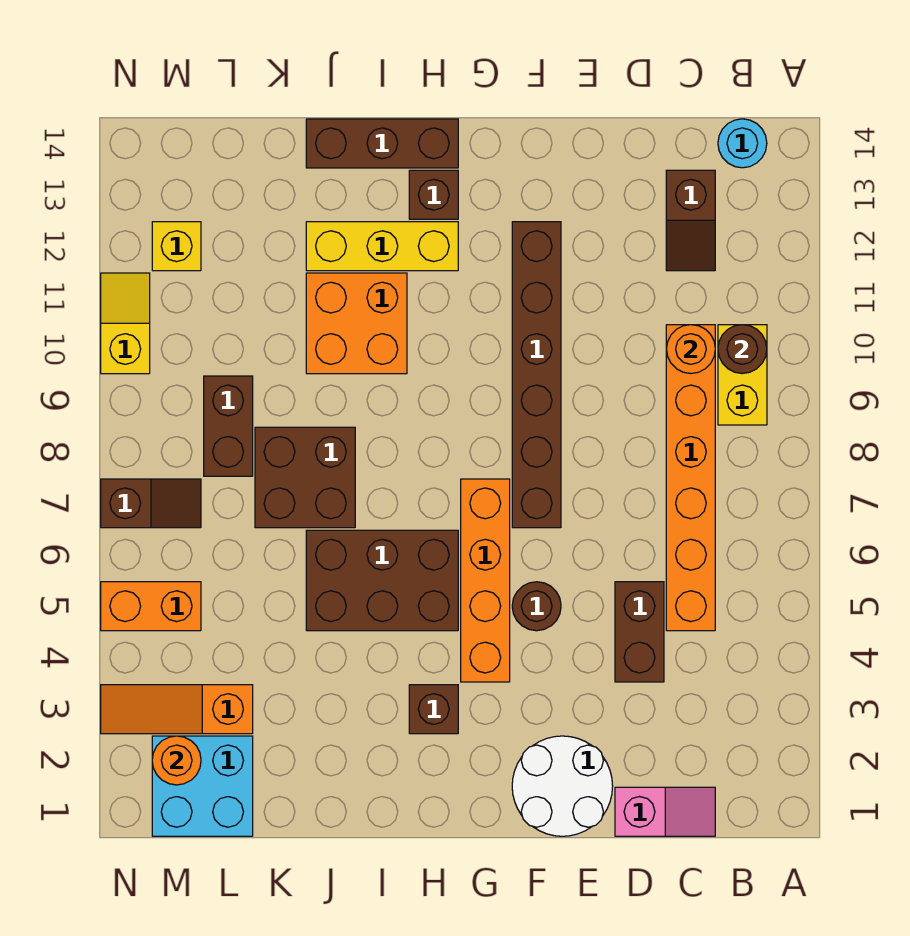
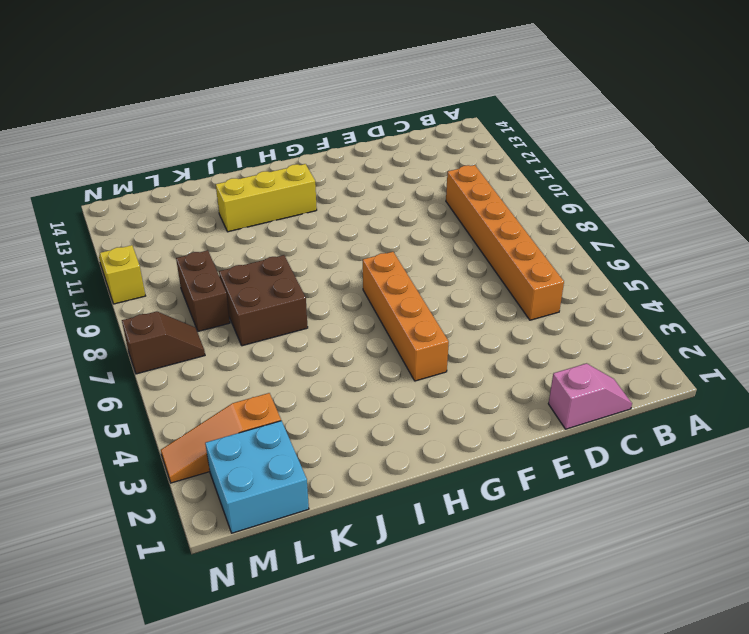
none -> yellow brick B9:B10 level 1
none -> cyan round brick B14 level 1
none -> brown slope C12:C13 level 1 top 13

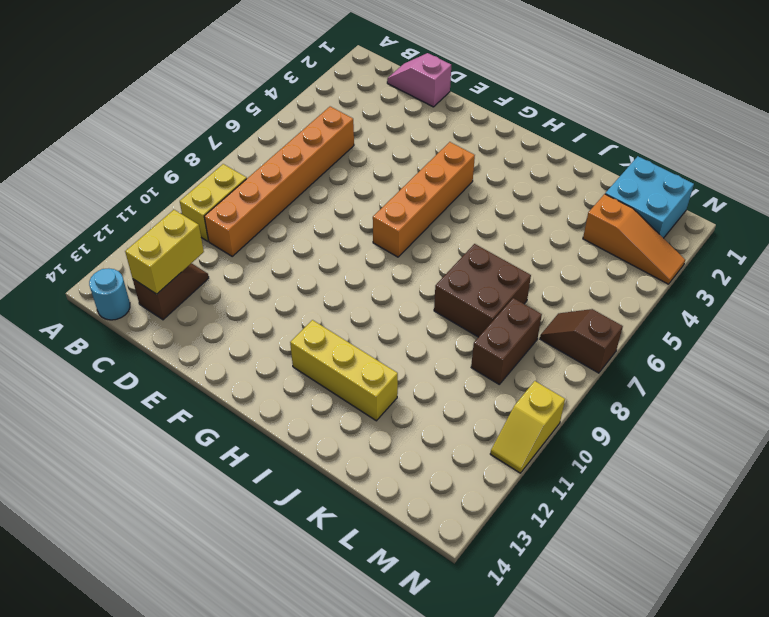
yellow brick C12:C13 level 2 -> none
none -> brown brick D4:D5 level 1
none -> white round brick E1:F2 level 1
none -> brown round brick F5 level 1

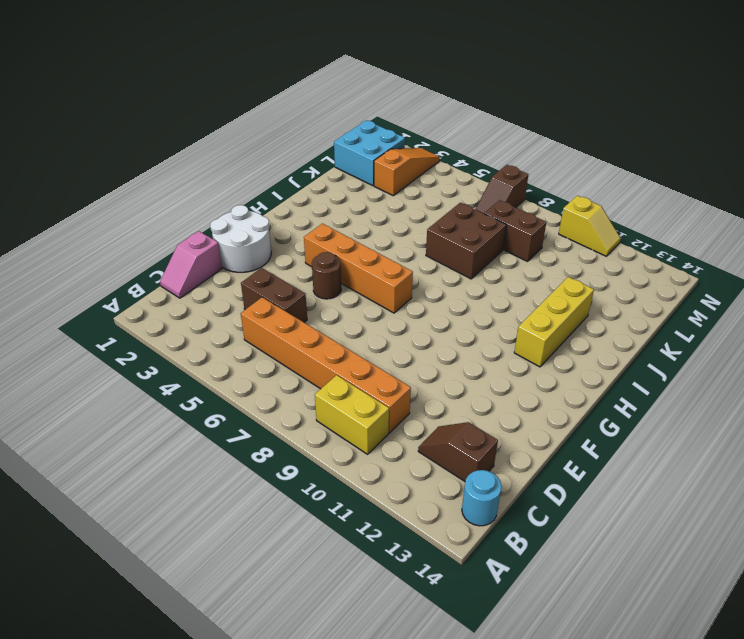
none -> brown brick F7:F12 level 1
none -> brown brick H3 level 1
none -> brown brick H5:J6 level 1

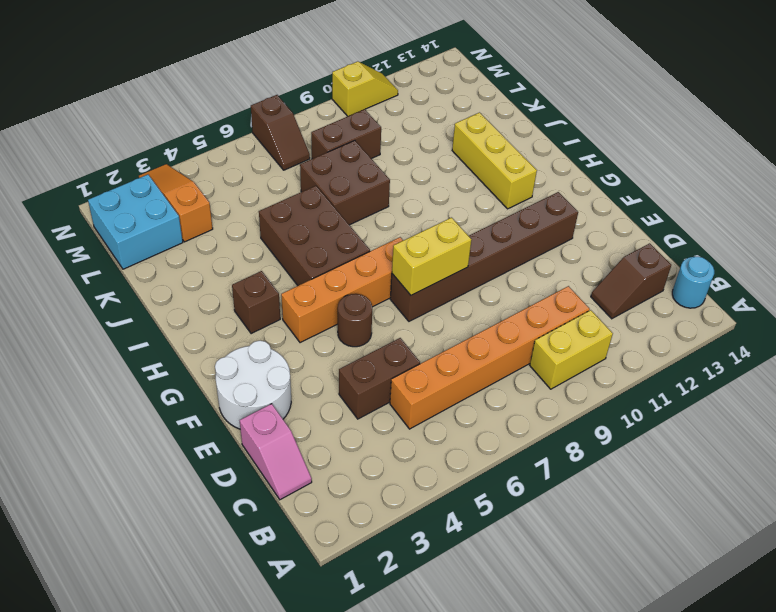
yellow brick F7:F8 level 2 -> none
none -> brown brick H13 level 1
none -> brown brick H14:J14 level 1
none -> orange brick I10:J11 level 1

